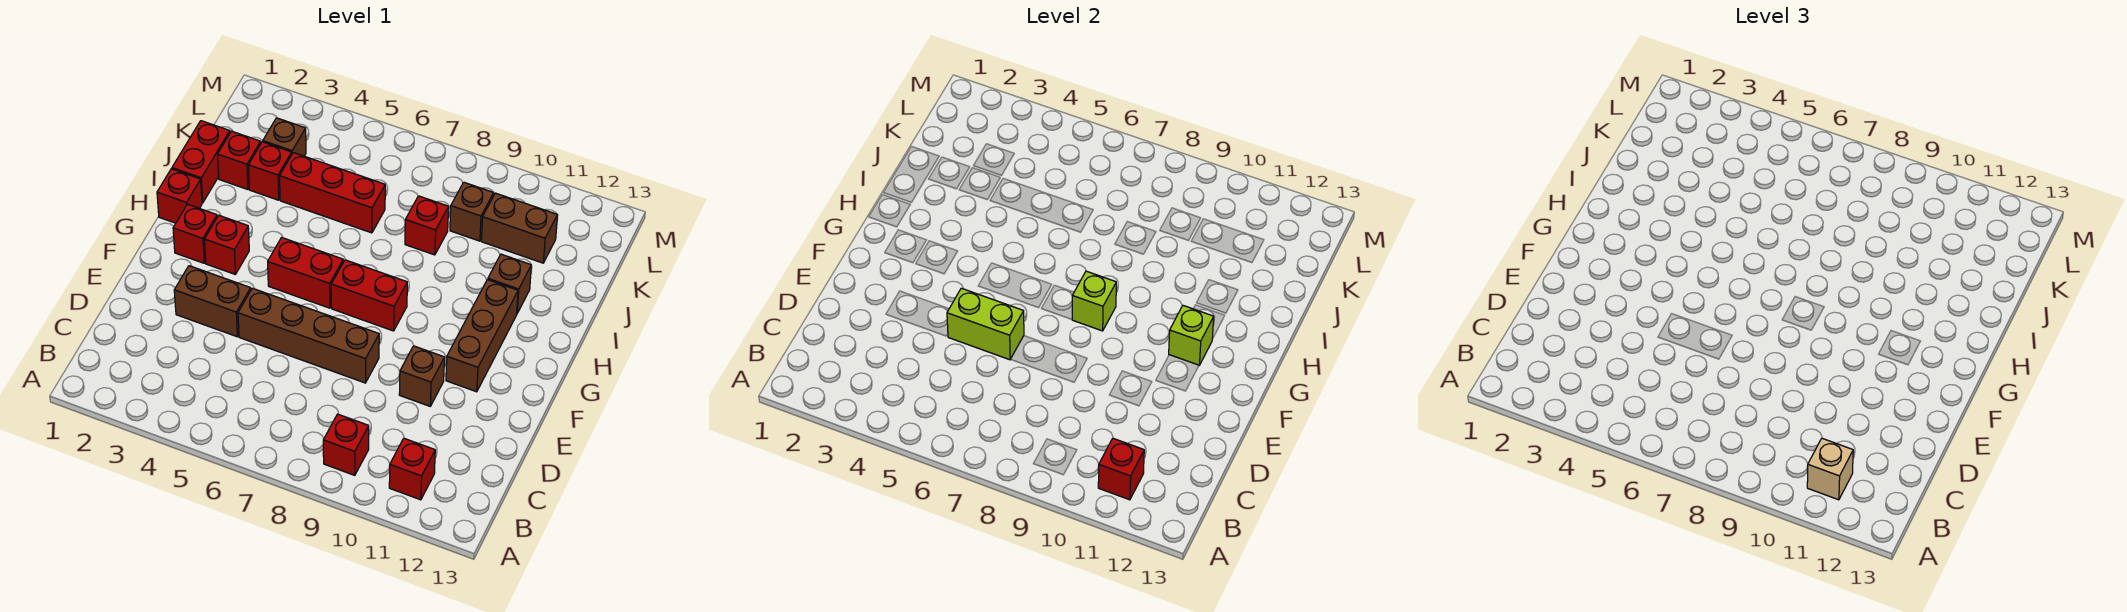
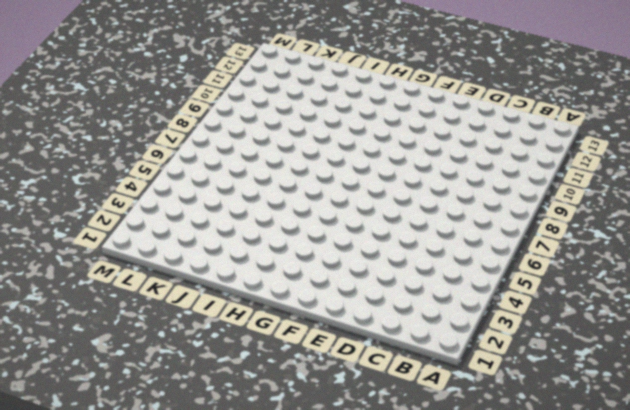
none -> red brick B9 level 1
none -> red brick B11 level 1
none -> brown brick E3:E4 level 1

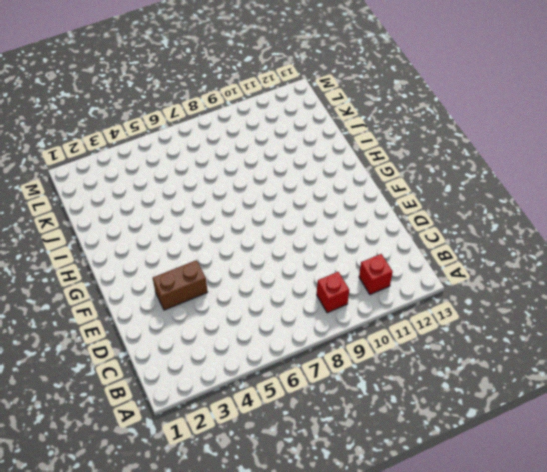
none -> brown brick E5:E8 level 1
none -> brown brick E10 level 1
none -> brown brick F11:H11 level 1

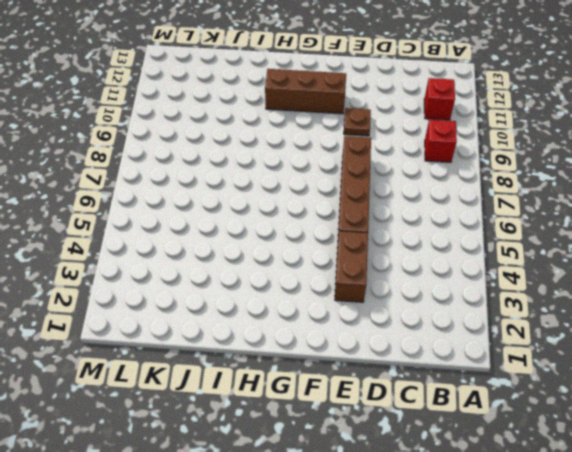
brown plate E10 level 1 -> brown brick E10 level 1
none -> red brick G2 level 1
none -> red brick G3 level 1
none -> red brick G5:G6 level 1

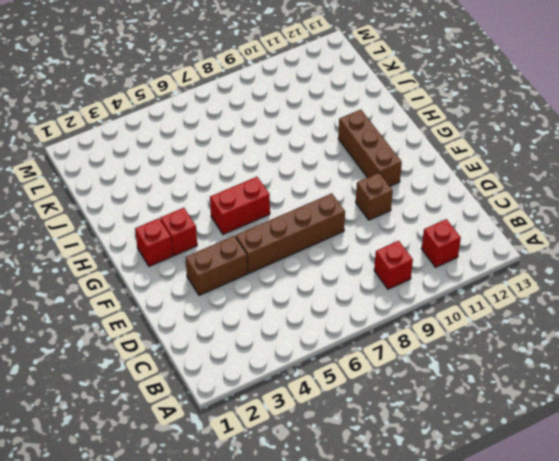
none -> red brick G7:G8 level 1
none -> red brick H1 level 1
none -> red brick I1:J1 level 1

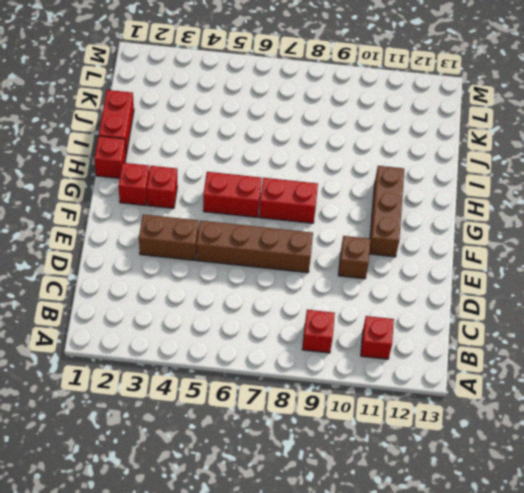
none -> brown brick I11 level 1
none -> red brick J2 level 1
none -> red brick J3 level 1

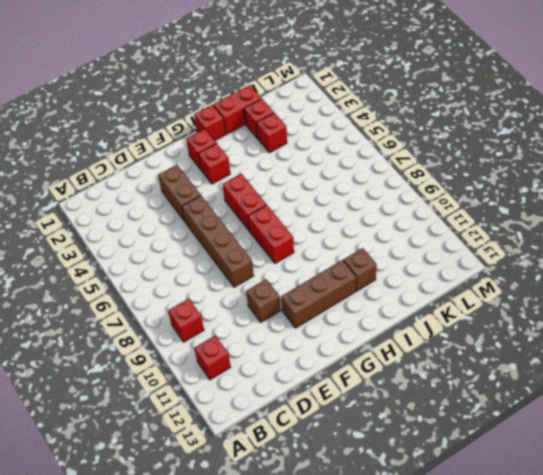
none -> red brick J4:J6 level 1
none -> red brick J8 level 1
none -> brown brick K3 level 1

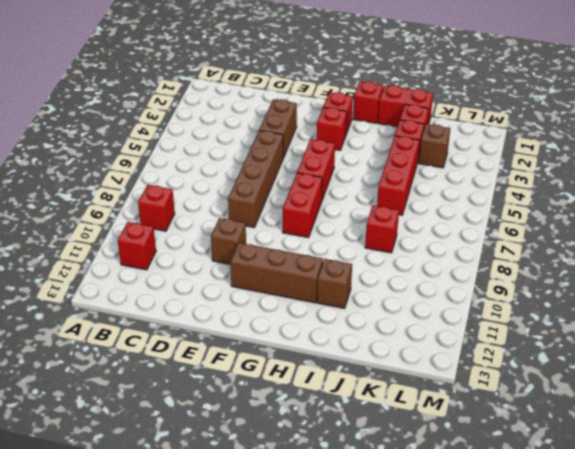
none -> brown brick K9 level 1
none -> brown brick K10:K11 level 1
none -> red brick B11 level 2

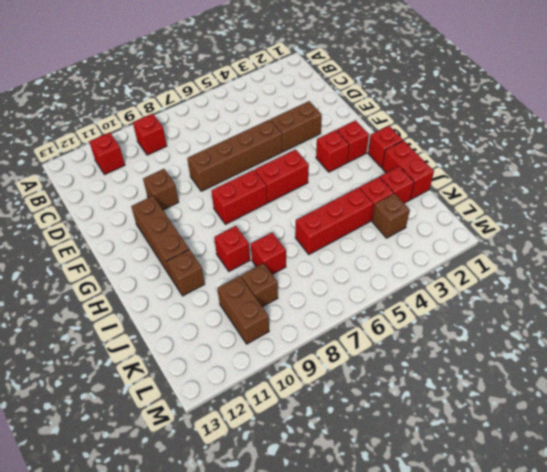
red brick I9 level 1 -> red brick B11 level 2
brown brick K10:L10 level 1 -> brown brick K10:K11 level 1
none -> lime brick E5:E6 level 2
none -> lime brick G8 level 2
none -> lime brick G11 level 2

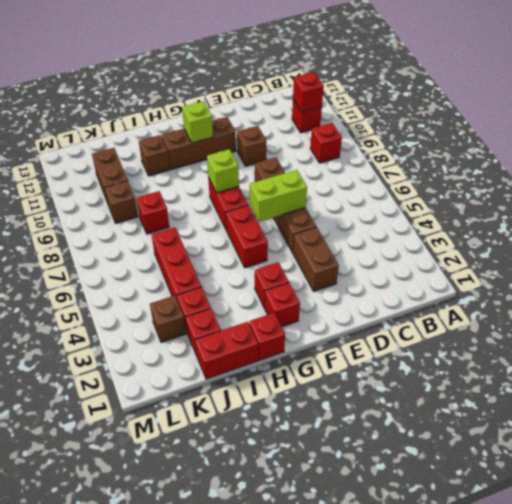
lime brick E6:F6 level 2 -> lime brick E5:E6 level 2
none -> tan brick B11 level 3

